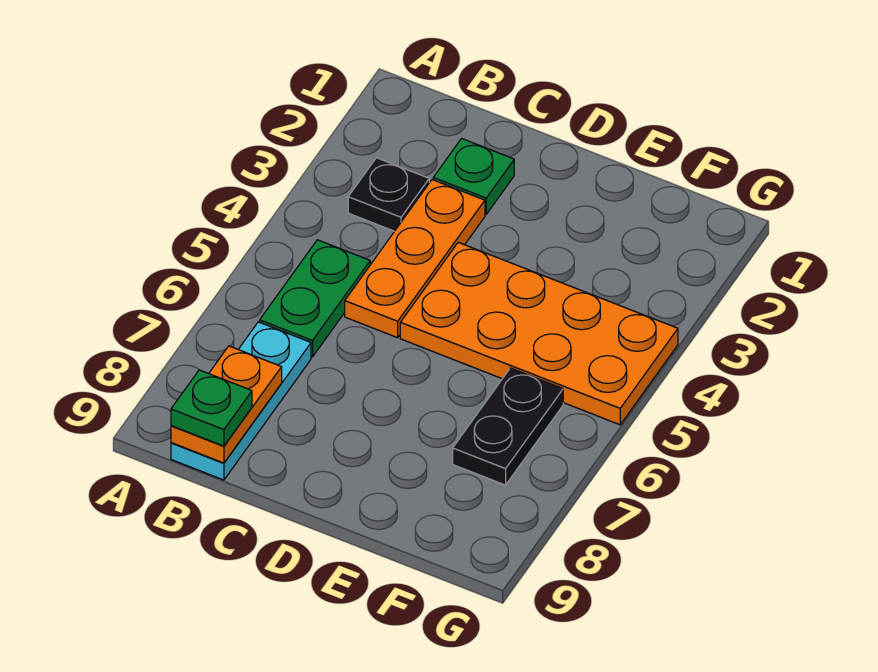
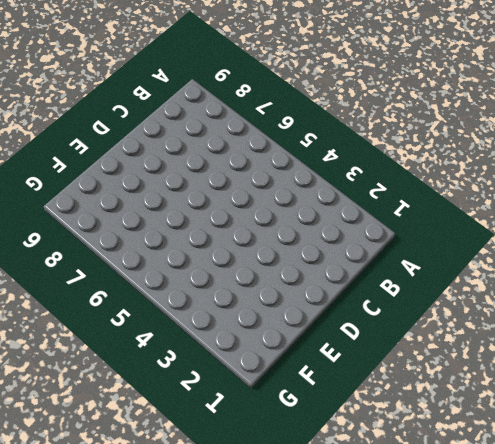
none -> black plate B3 level 1
none -> green plate B5:B6 level 1

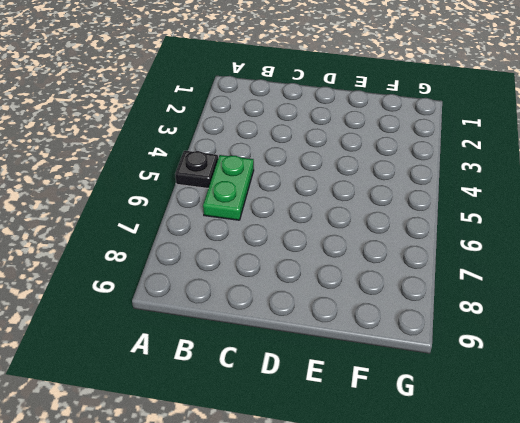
black plate A5 level 1 -> black plate B3 level 1
none -> cyan plate B7:B9 level 1
none -> green plate C2 level 1

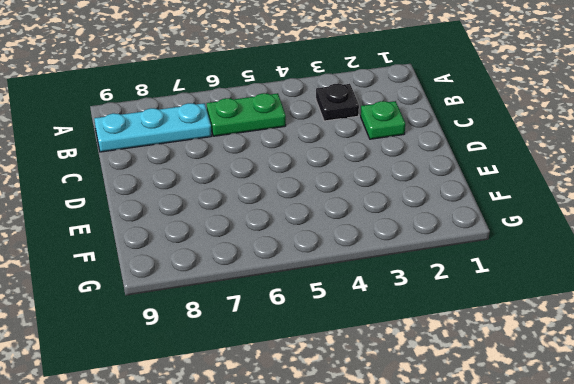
none -> orange plate C3:C5 level 1
none -> orange plate D4:G5 level 1

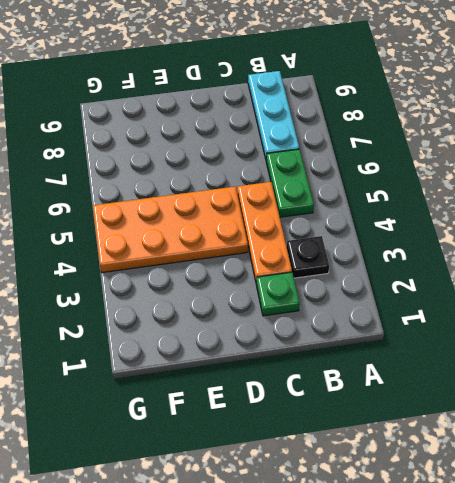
none -> black plate F6:F7 level 1
none -> orange plate B8:B9 level 2

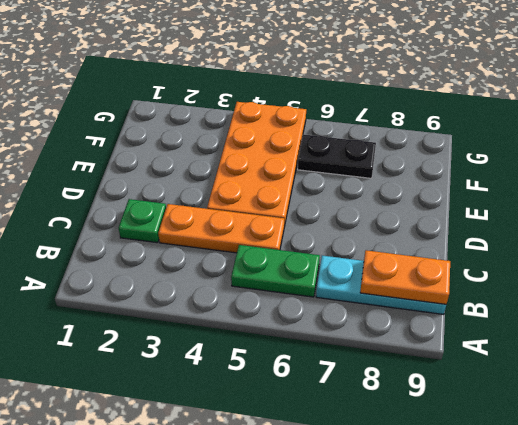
none -> black plate B3 level 1
none -> green plate B9 level 3

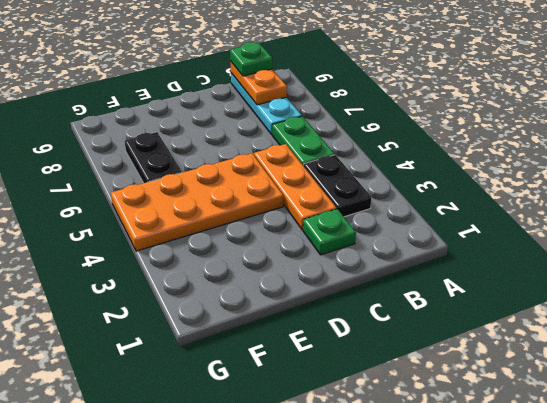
black plate B3:B4 level 1 -> black plate B3 level 1

